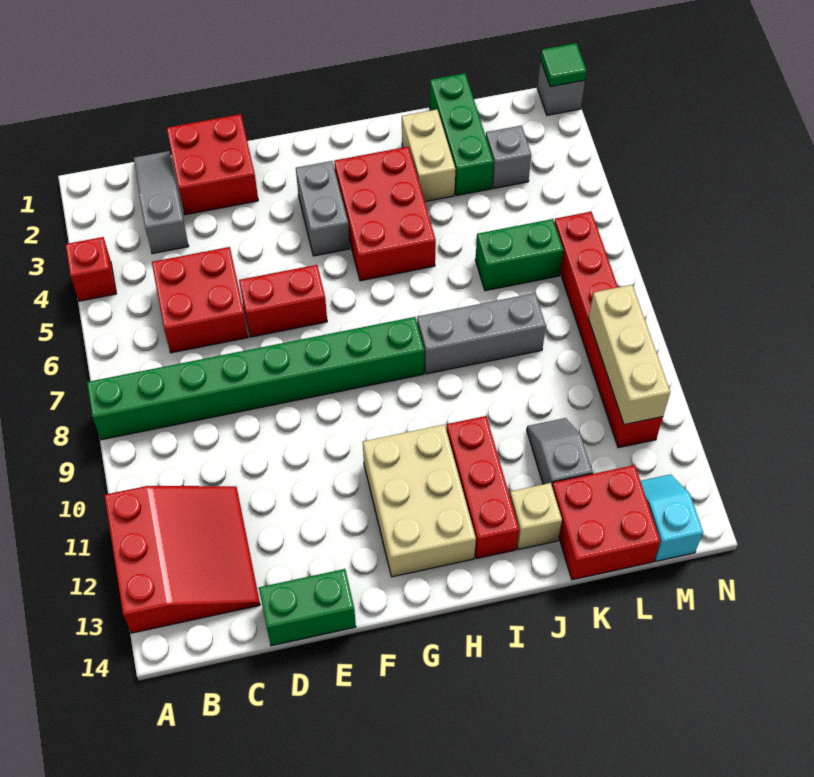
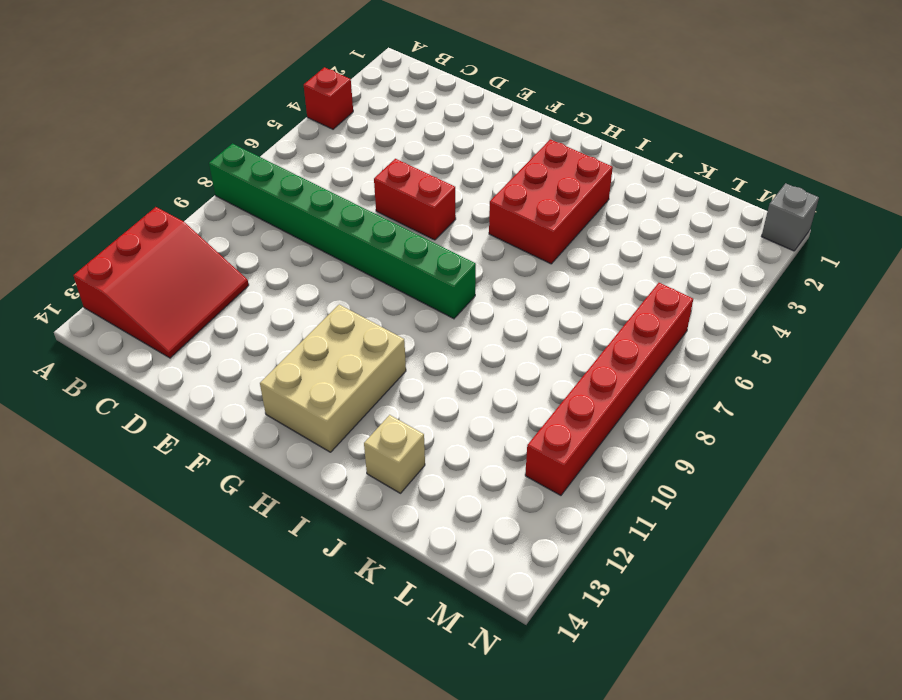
none -> grey slope C1:C3 level 1 top 3
none -> red brick C5:D6 level 1
none -> red brick D1:E2 level 1

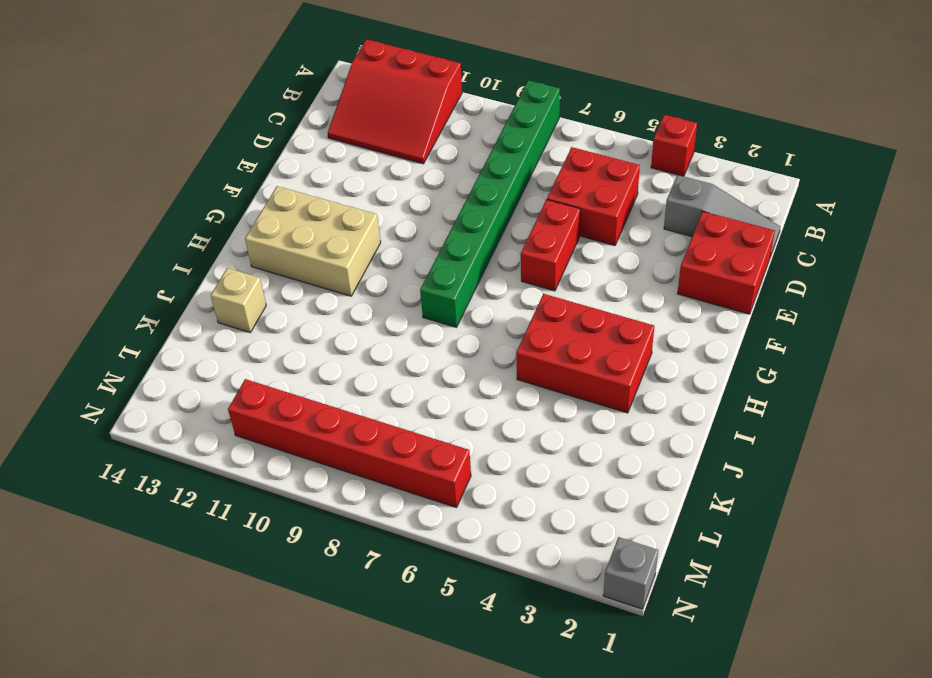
none -> green brick D14:E14 level 1
none -> grey brick G3:G4 level 1
none -> grey brick I8:K8 level 1

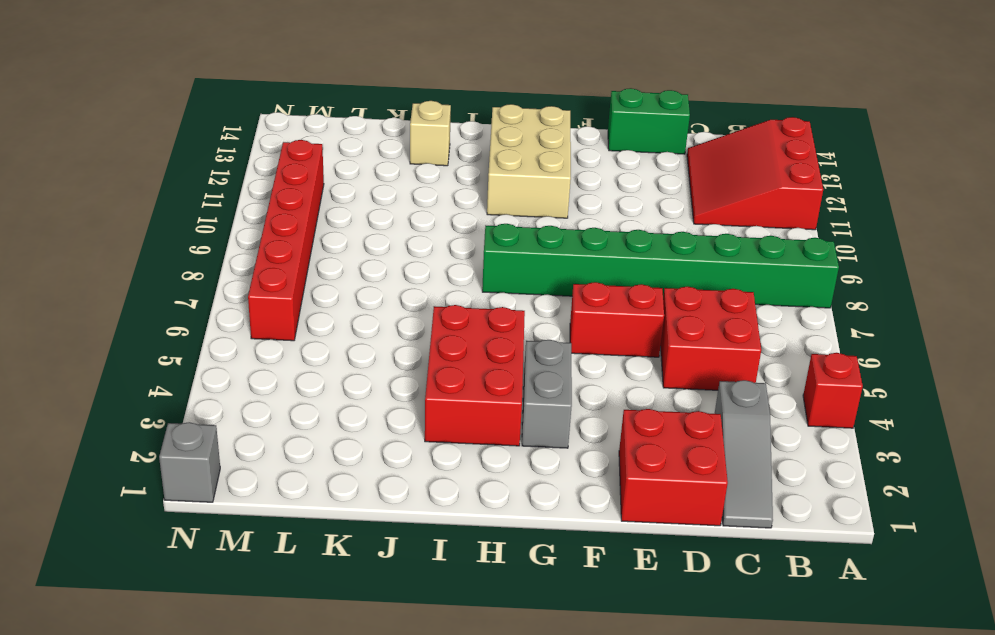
none -> grey brick I8:K8 level 1
none -> red brick I11:I13 level 1
none -> tan brick J2:J3 level 1

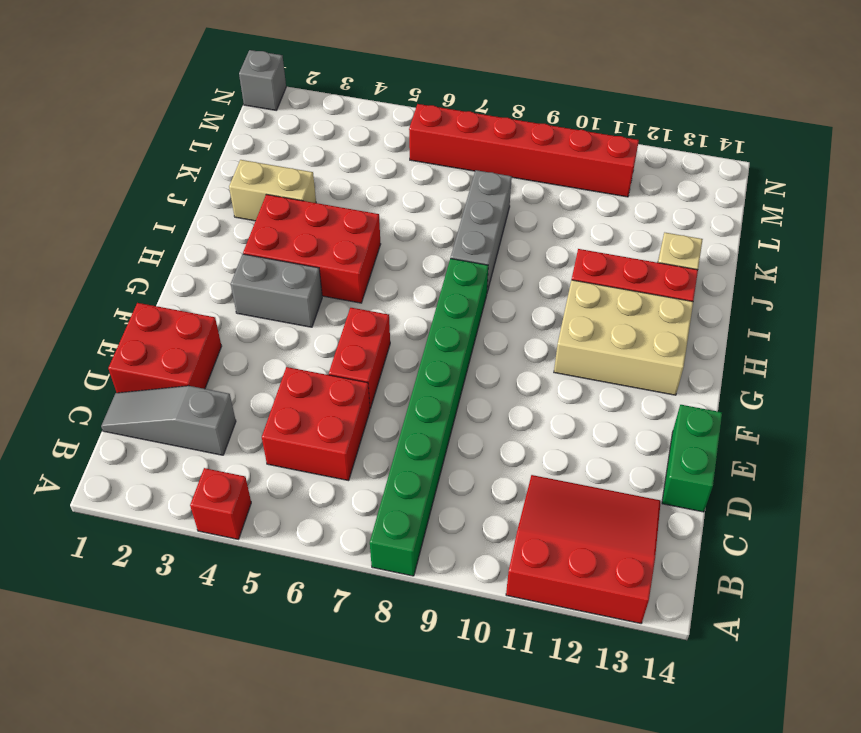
none -> green brick K1:K3 level 1
none -> green brick K6:L6 level 1
none -> grey slope K11:K12 level 1 top 12

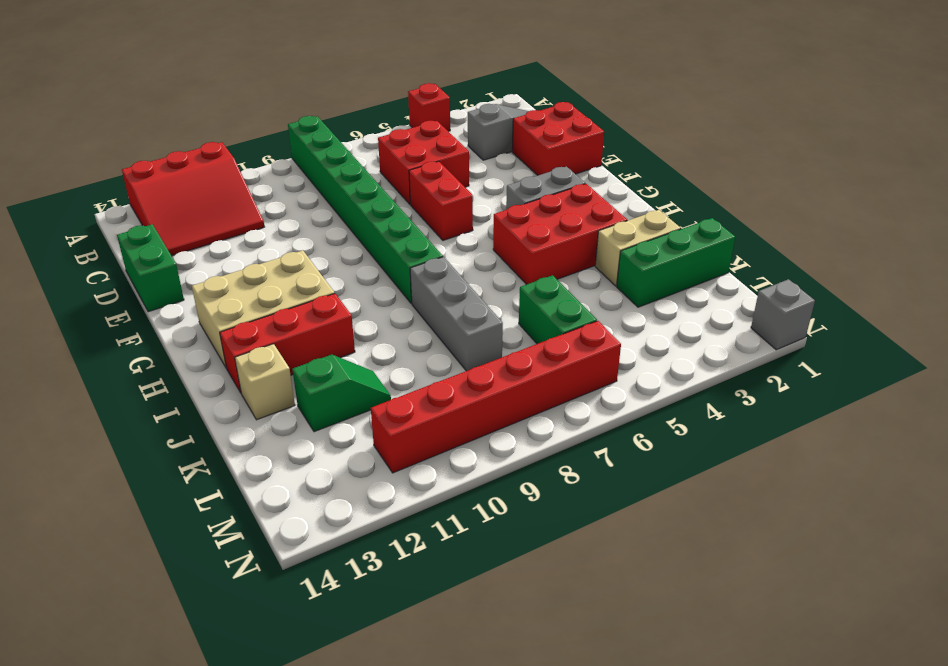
green slope K11:K12 level 1 top 12 -> grey slope K11:K12 level 1 top 12
none -> red brick K13:L14 level 1
none -> grey brick L3 level 1
none -> cyan slope M13:M14 level 1 top 14

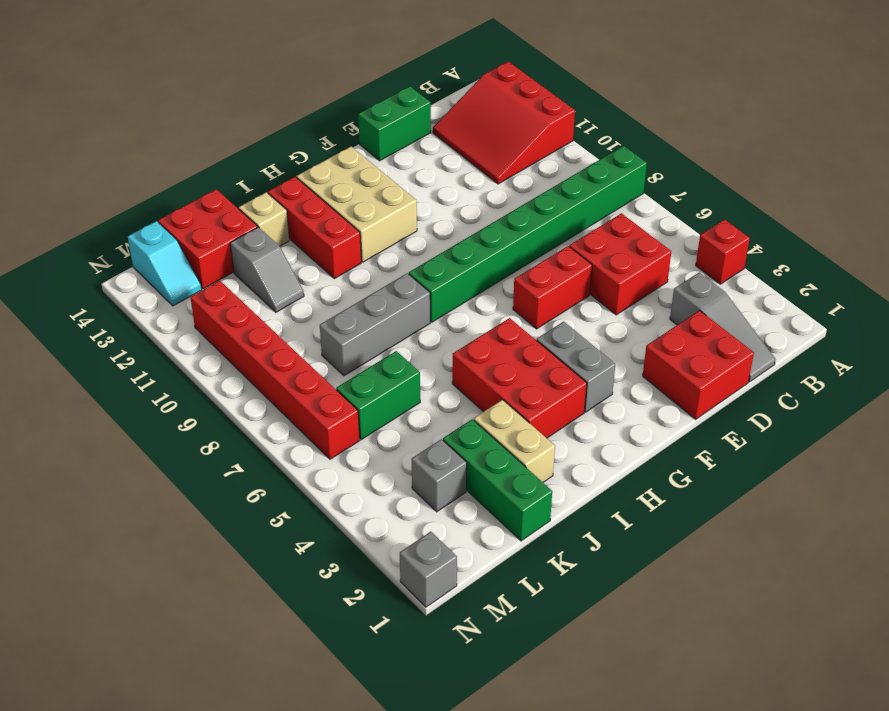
none -> tan brick M9:M11 level 2
none -> green tile N1 level 2

